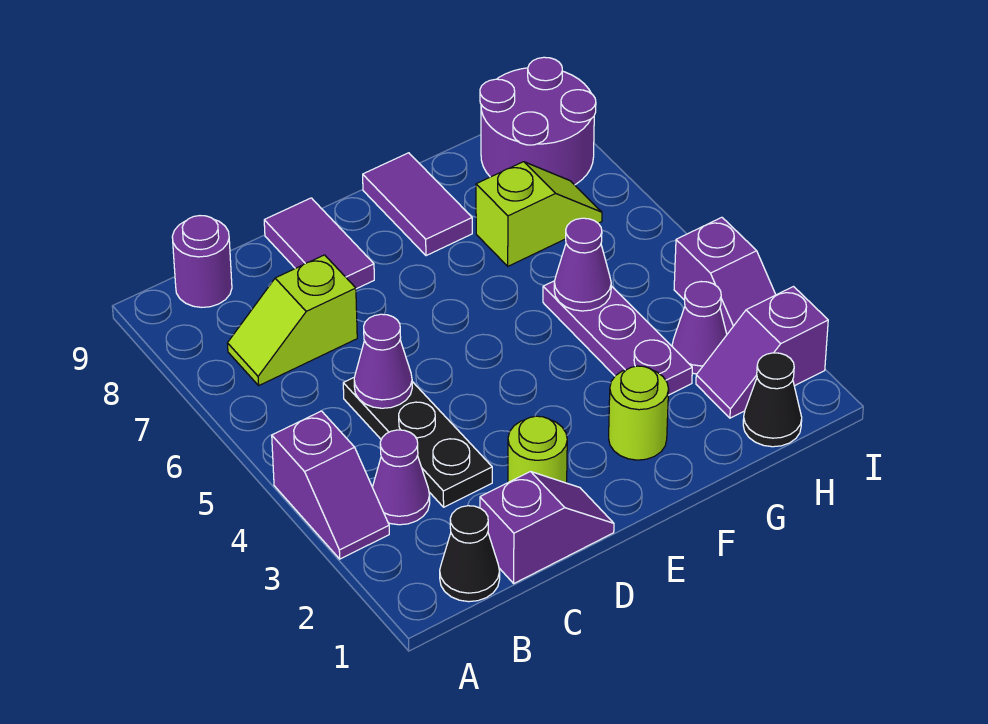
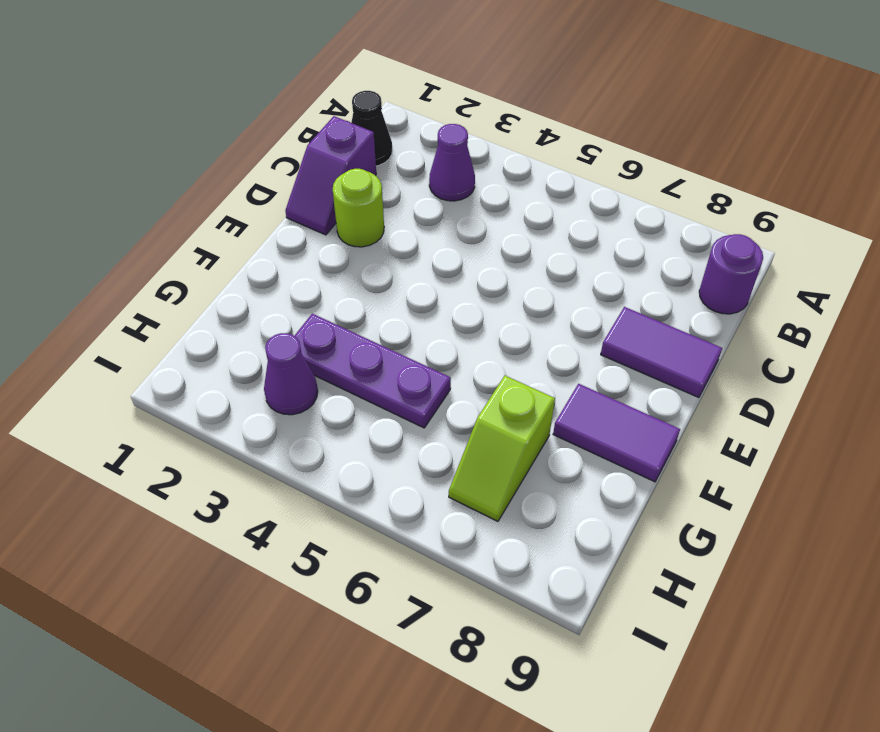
none -> purple slope A3:A4 level 1 top 4
none -> lime slope B7:C7 level 1 top C
none -> black plate C3:C5 level 1

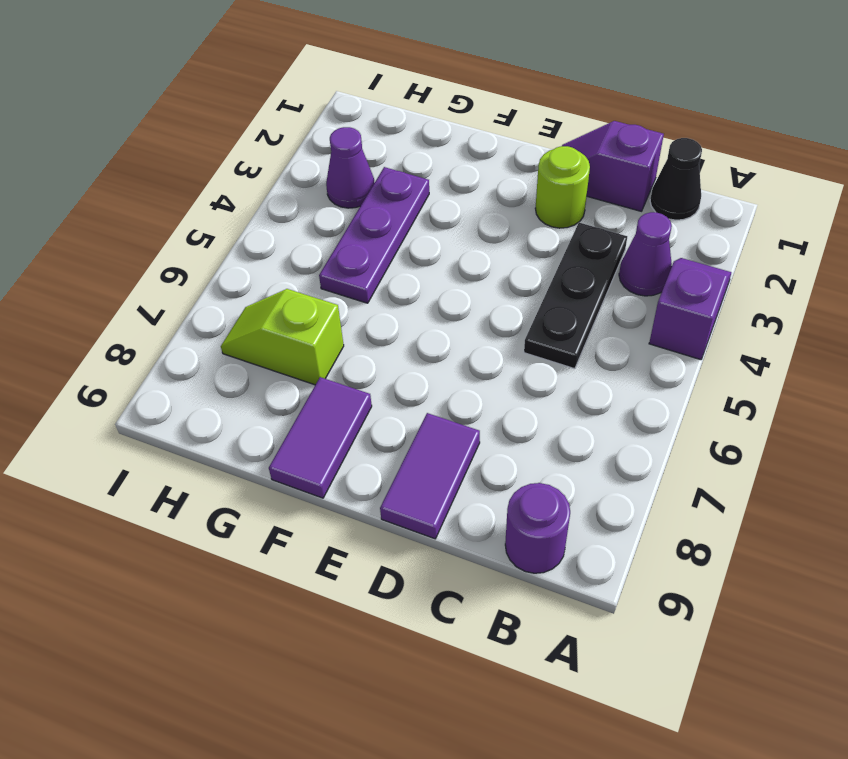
none -> lime slope B7:C7 level 1 top C
none -> lime round brick F2 level 1
none -> black cone H1 level 1

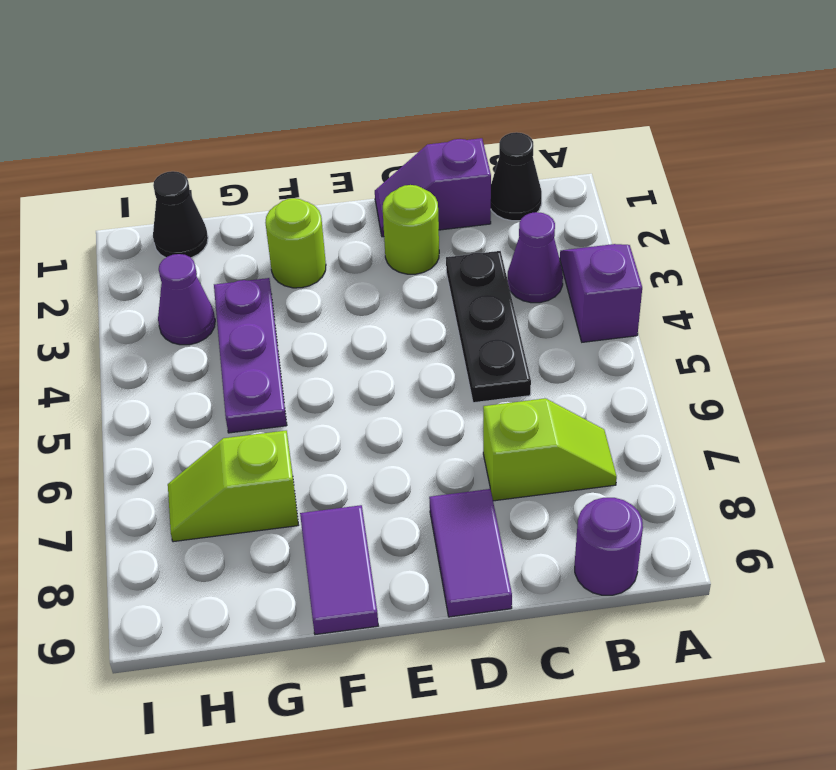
none -> purple slope H2:I2 level 1 top I
none -> purple round brick H8:I9 level 1
none -> purple slope I3:I4 level 1 top 4

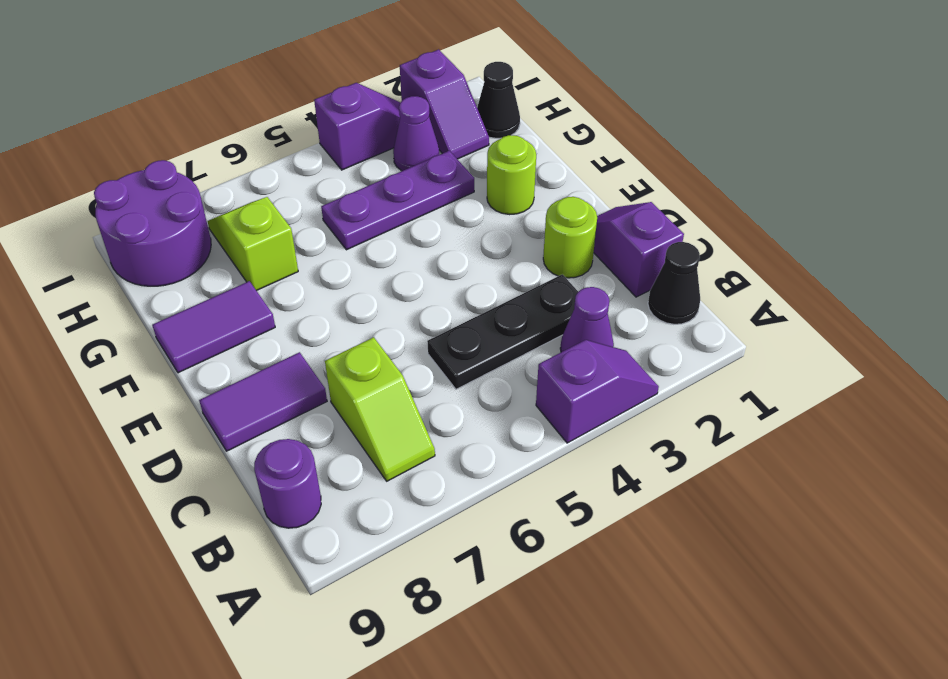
none -> purple cone C5 level 2
none -> purple cone G5 level 2

